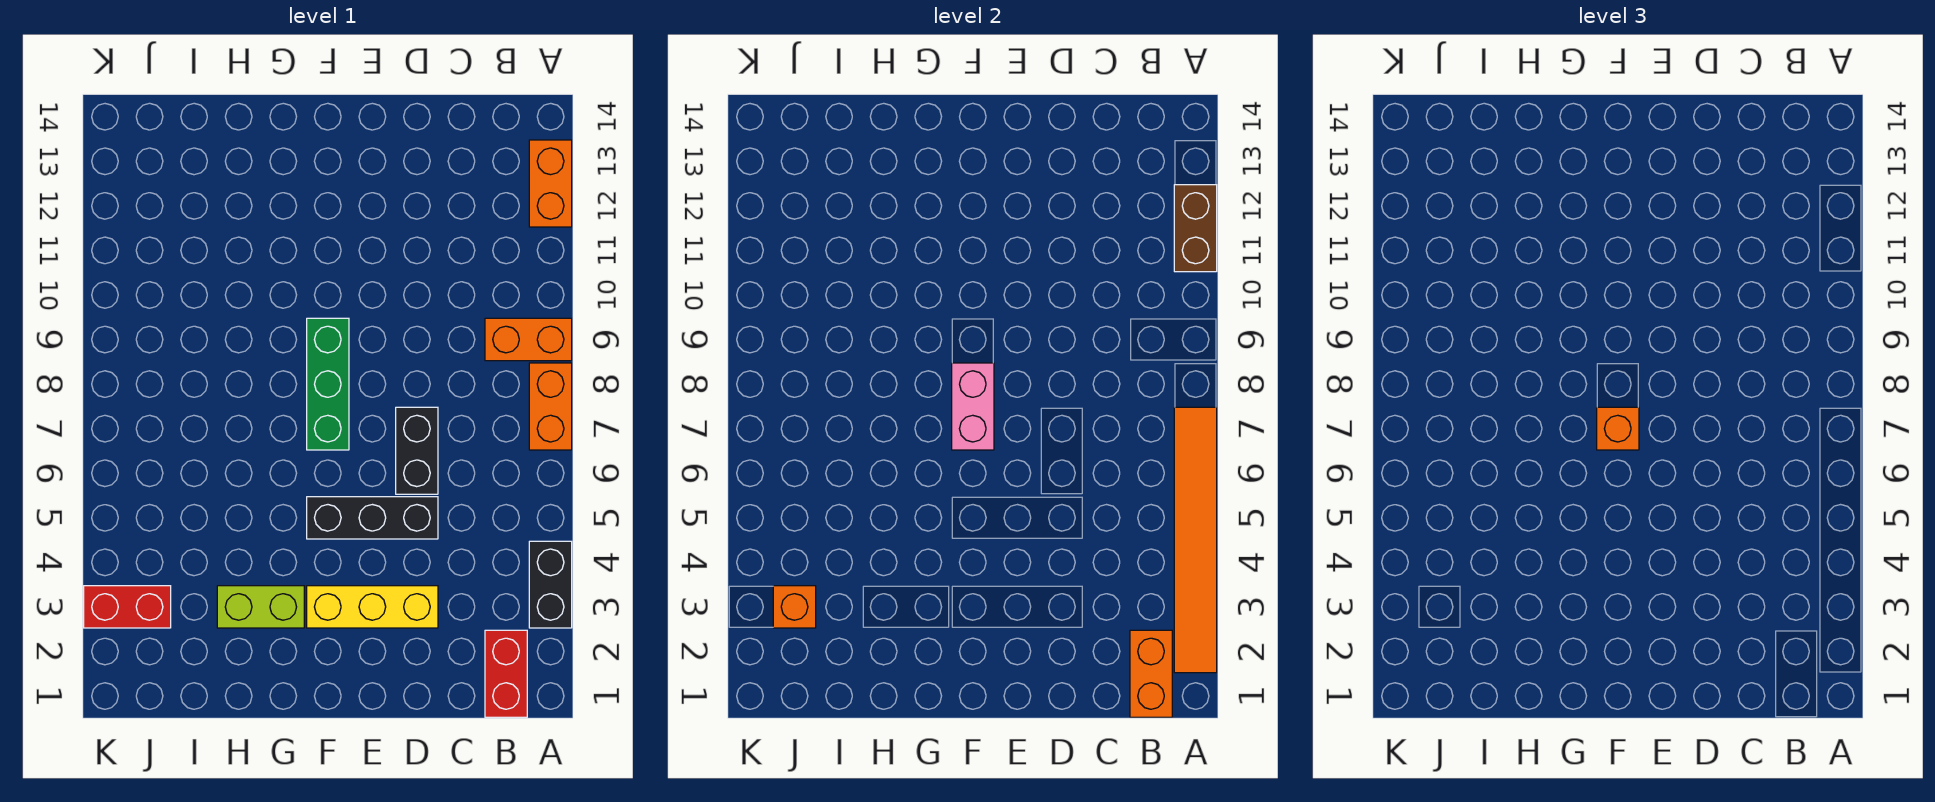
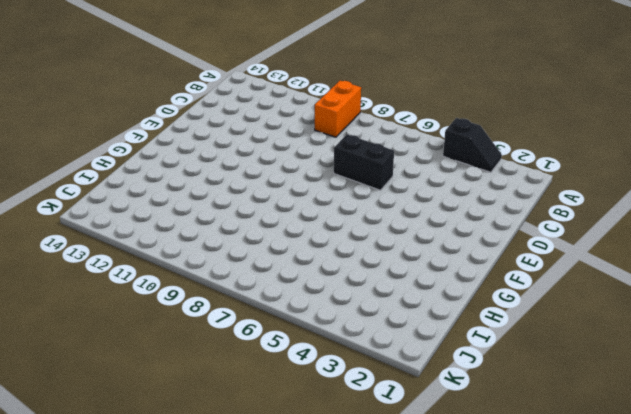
black slope A3:A4 level 1 top 4 -> black brick A3:A4 level 1
none -> orange brick A7:A8 level 1
none -> orange brick A12:A13 level 1
none -> red brick B1:B2 level 1

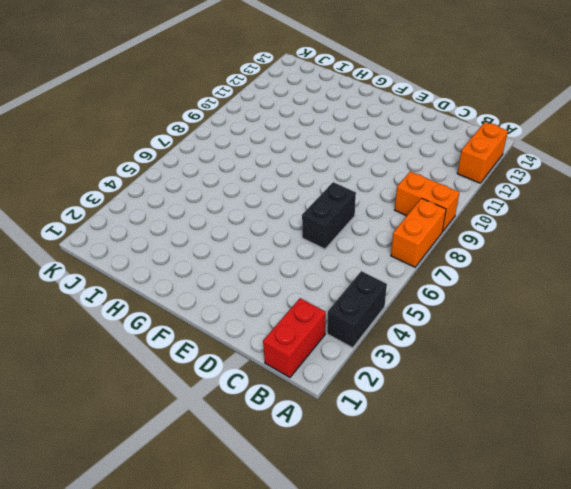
none -> yellow brick D3:F3 level 1
none -> black brick D5:F5 level 1
none -> green brick F7:F9 level 1

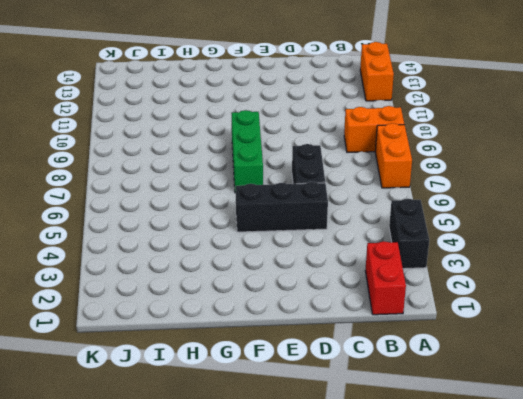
none -> yellow brick D3:F3 level 1
none -> lime brick G3:H3 level 1
none -> red brick J3:K3 level 1

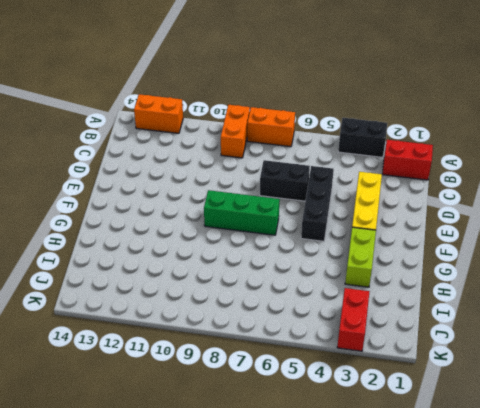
none -> orange tile A2:A7 level 2
none -> brown brick A11:A12 level 2
none -> orange brick B1:B2 level 2

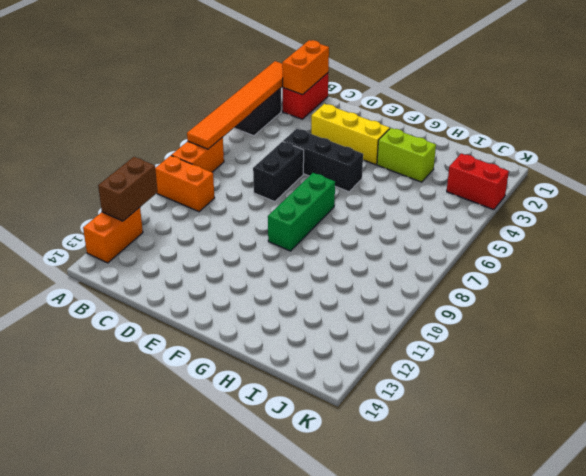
none -> pink brick F7:F8 level 2
none -> orange brick J3 level 2
none -> orange brick F7 level 3

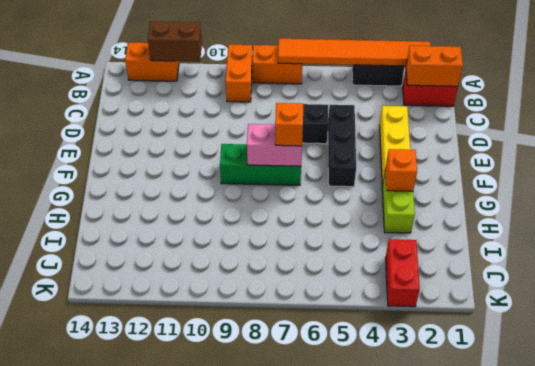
orange brick G3 level 2 -> orange brick J3 level 2

